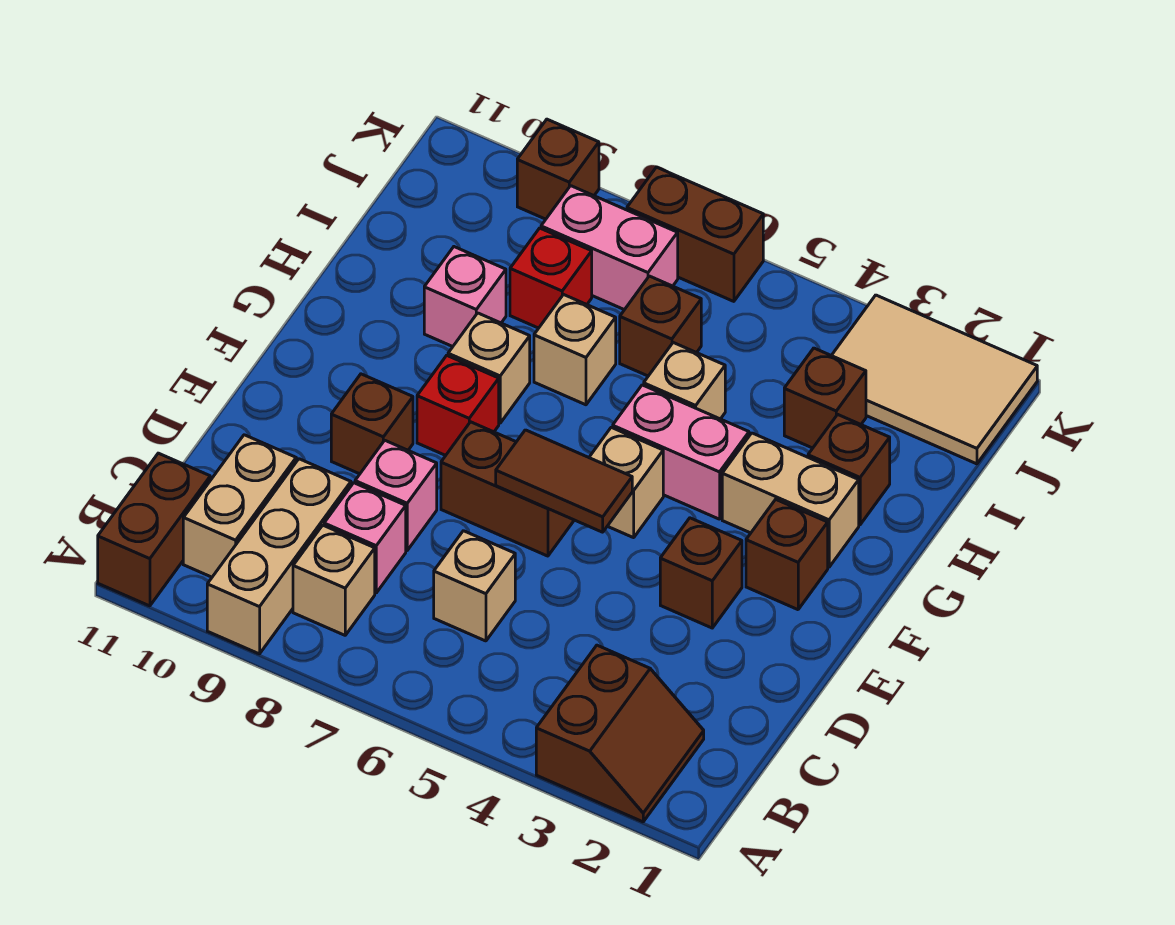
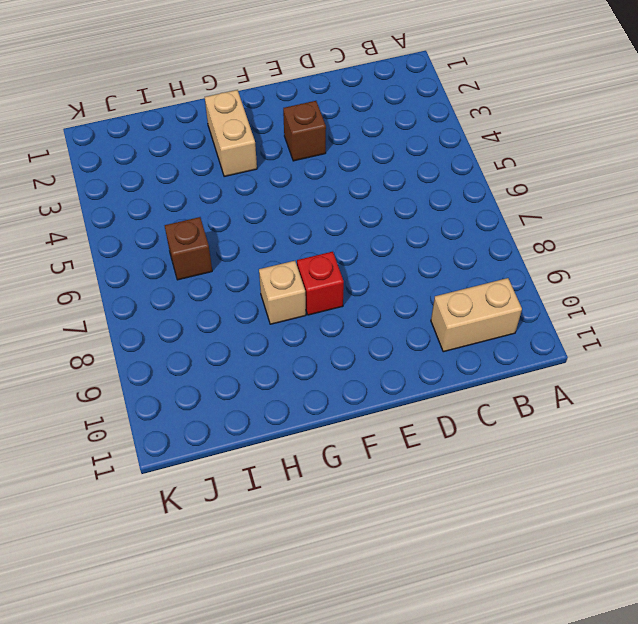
none -> brown slope A2:B3 level 1 top 3
none -> tan brick A9:C9 level 1
none -> brown brick A11:B11 level 1

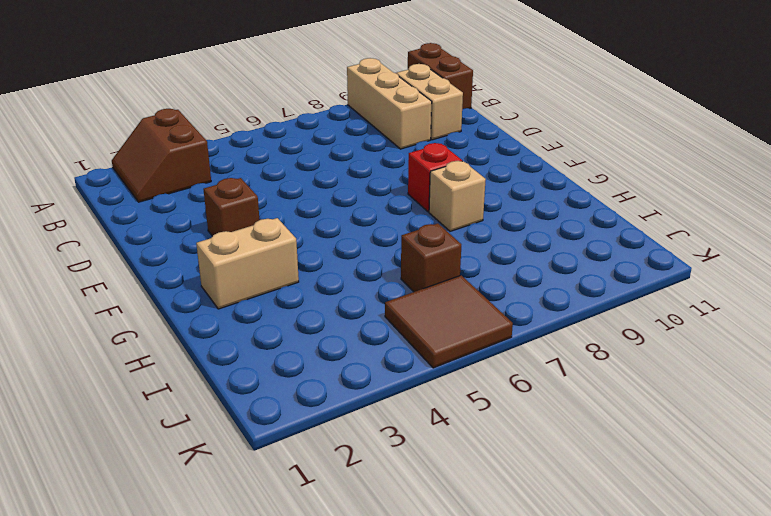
brown tile J5:K6 level 1 -> brown brick K6:K7 level 1
none -> tan brick B8 level 1
none -> tan brick C6 level 1
none -> pink brick C8 level 1

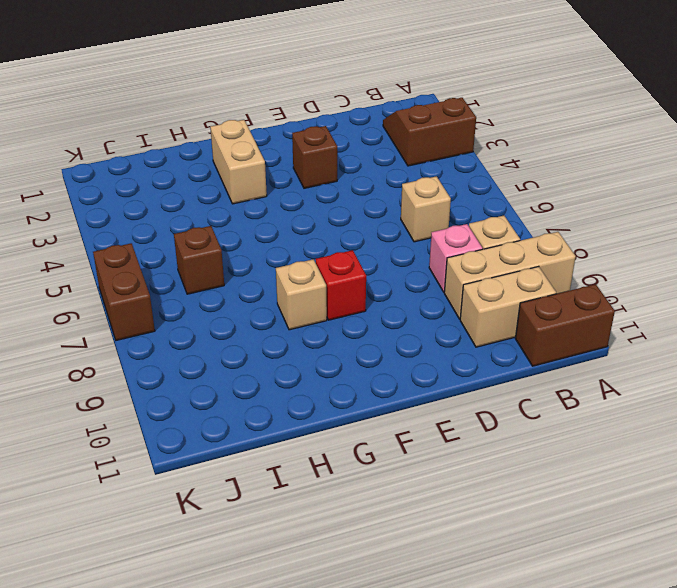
none -> pink brick D8 level 1
none -> brown brick E6:E7 level 1
none -> brown brick E9 level 1

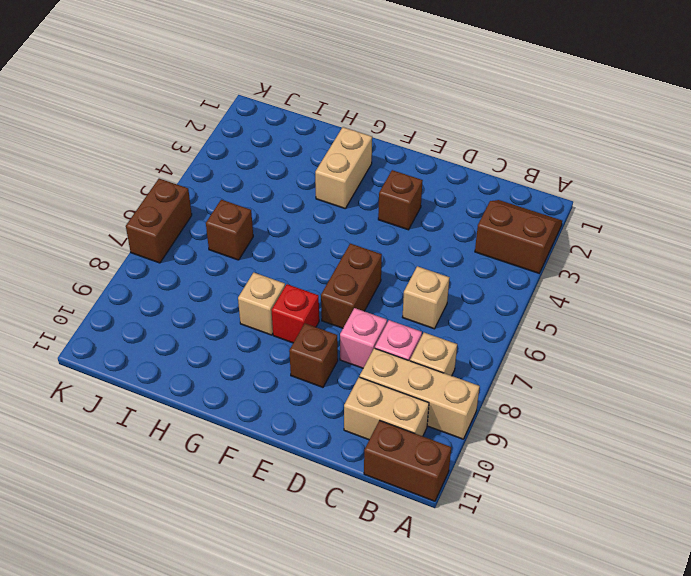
none -> brown brick F2 level 1
none -> tan brick F5 level 1
none -> pink brick G4:G5 level 1

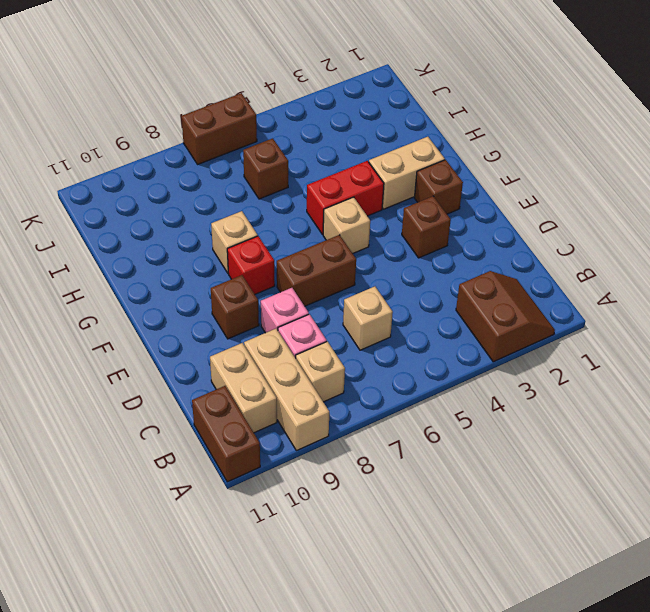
red brick G4:G5 level 1 -> pink brick G4:G5 level 1
none -> brown brick H2 level 1
none -> tan brick H5 level 1
none -> tan brick H7 level 1

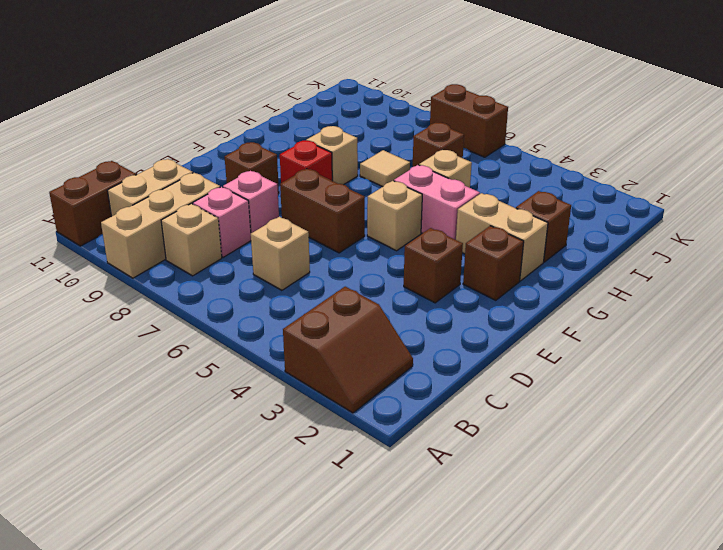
tan tile H7 level 1 -> tan brick H7 level 1
none -> pink brick H9 level 1
none -> brown brick I3 level 1
none -> red brick I8 level 1

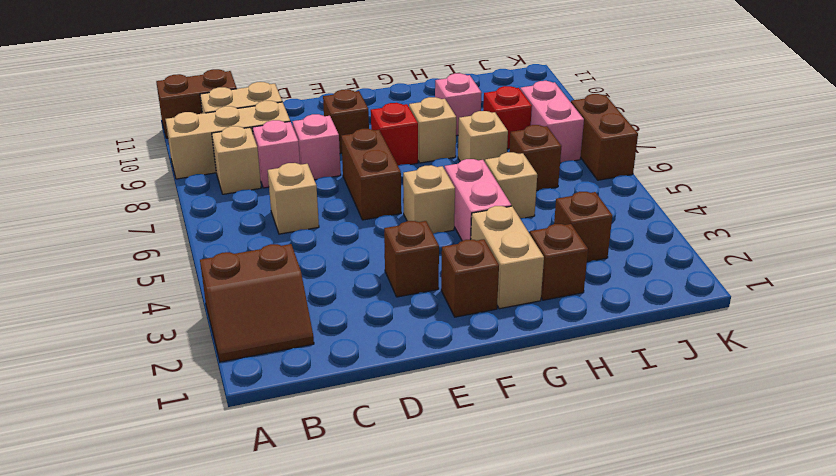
none -> tan tile J1:K3 level 1
none -> brown brick K9 level 1
none -> brown tile E5:E6 level 2

